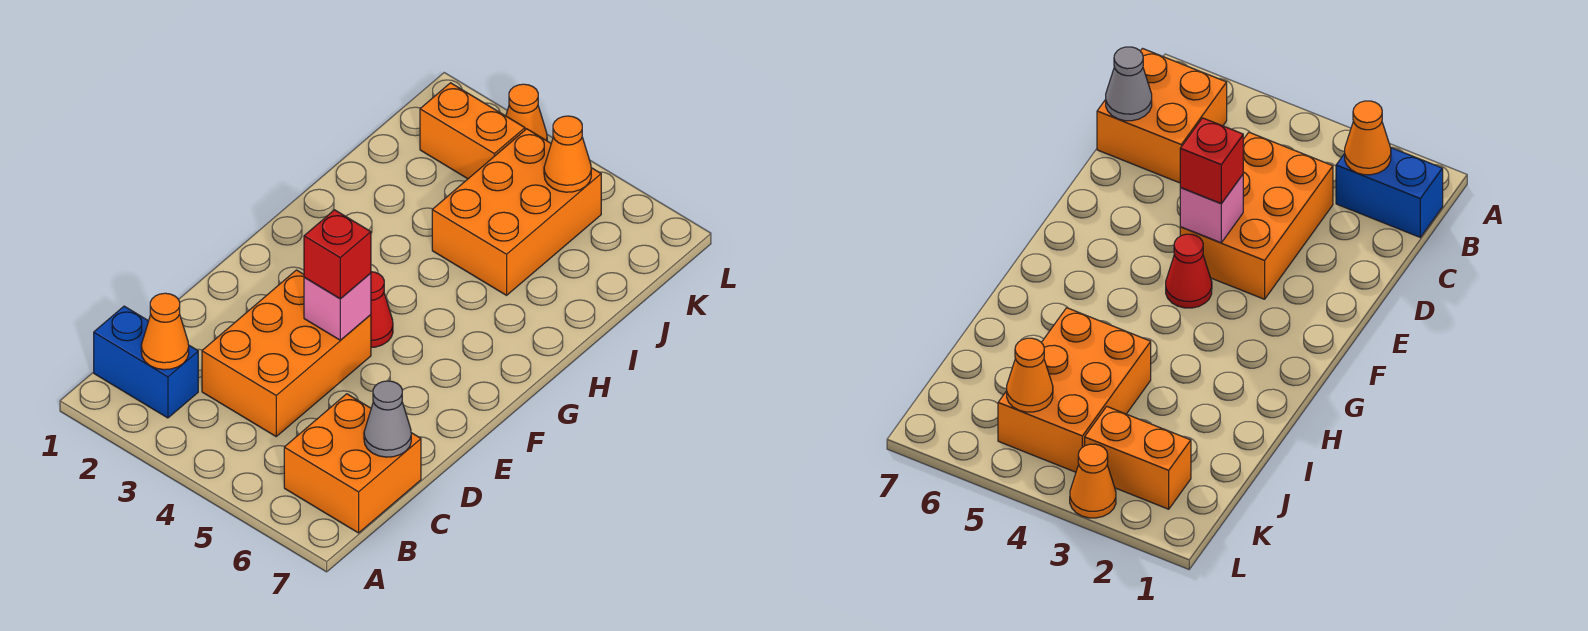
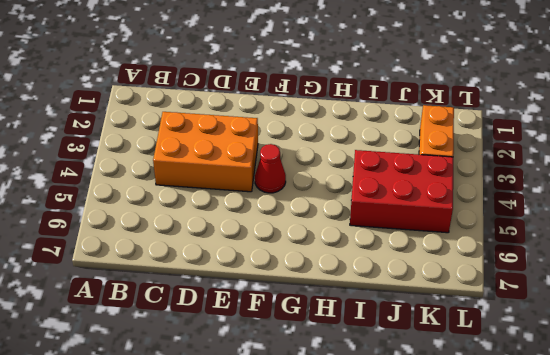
red brick I4:K5 level 1 -> orange brick I4:K5 level 1
none -> blue brick B1:B2 level 1
none -> orange brick B6:C7 level 1
none -> orange cone L3 level 1

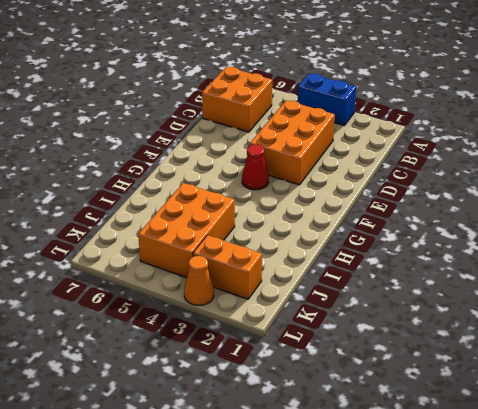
blue brick A3:A4 level 1 -> blue brick B1:B2 level 1
none -> orange cone B2 level 2
none -> grey cone C7 level 2
none -> pink brick E4 level 2

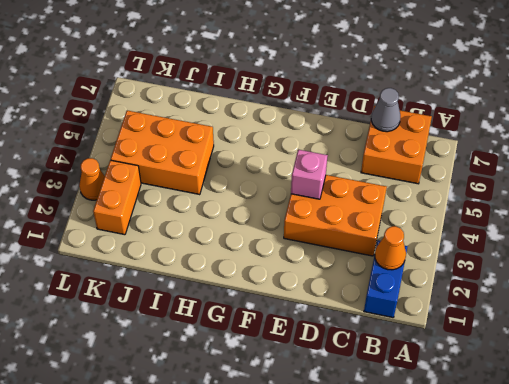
none -> red cone F4 level 1
none -> orange cone K5 level 2
none -> red brick E4 level 3

